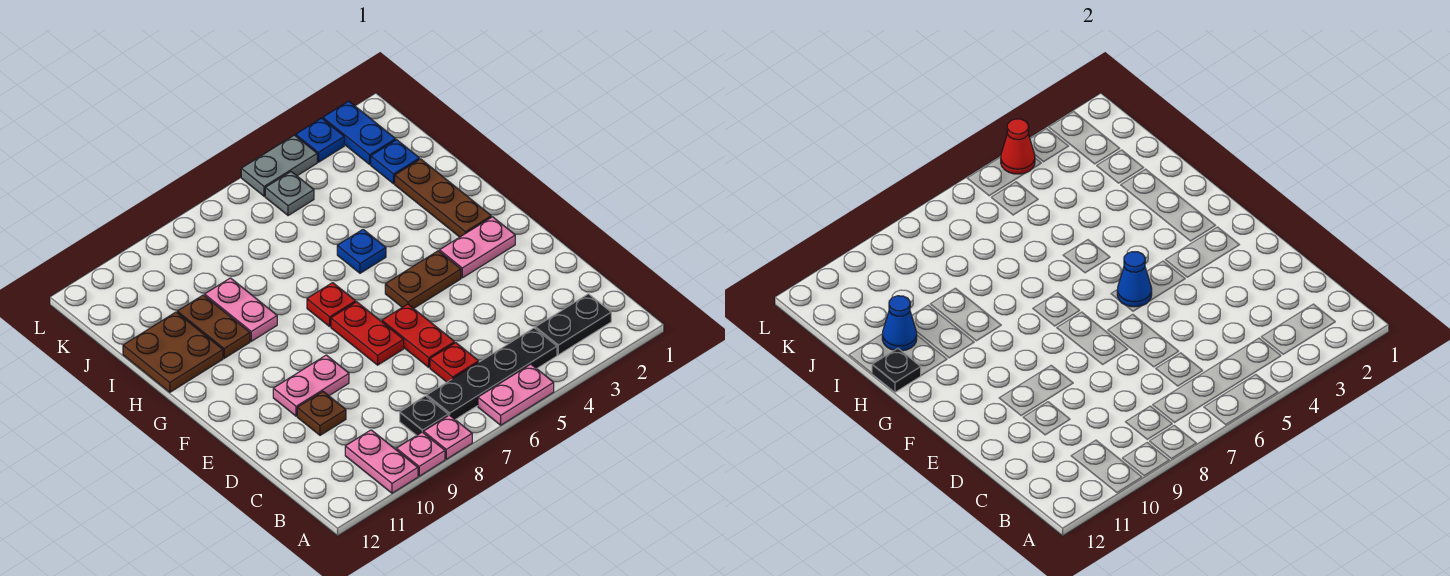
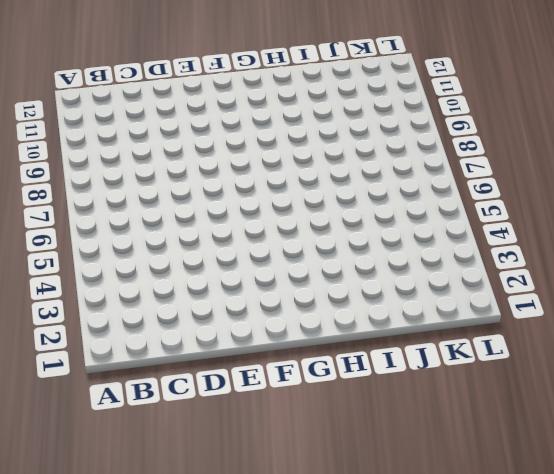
none -> pink plate A5:A6 level 1
none -> pink plate A8 level 1
none -> pink plate A9 level 1

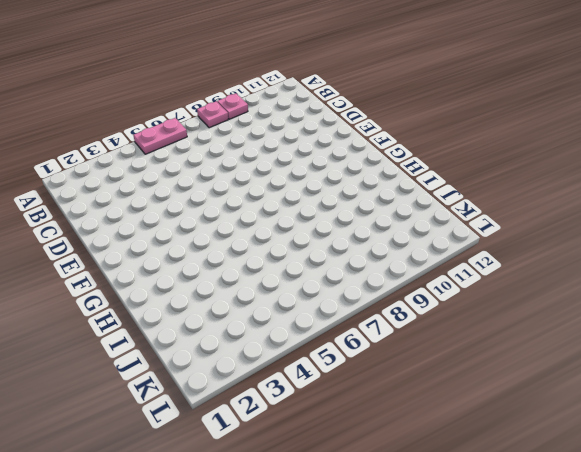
none -> pink plate A10:B10 level 1
none -> black plate B2:B3 level 1
none -> black plate B4:B7 level 1

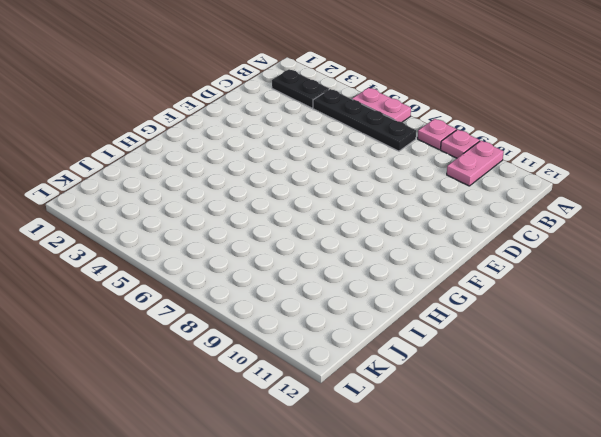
none -> black plate B8 level 1
none -> red plate C6 level 1
none -> red plate D6:E6 level 1

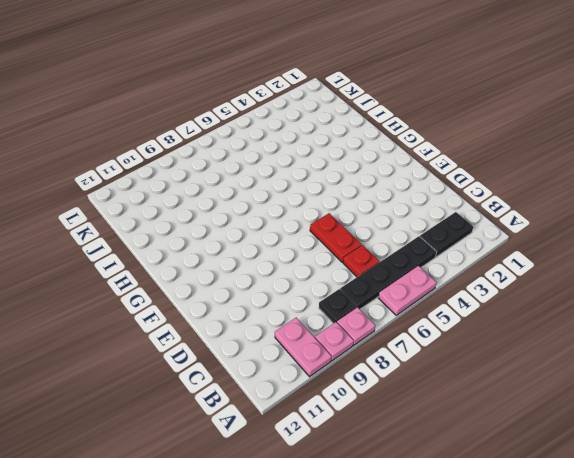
none -> brown plate D10 level 1
none -> red plate E7:F7 level 1
none -> pink plate E9:E10 level 1

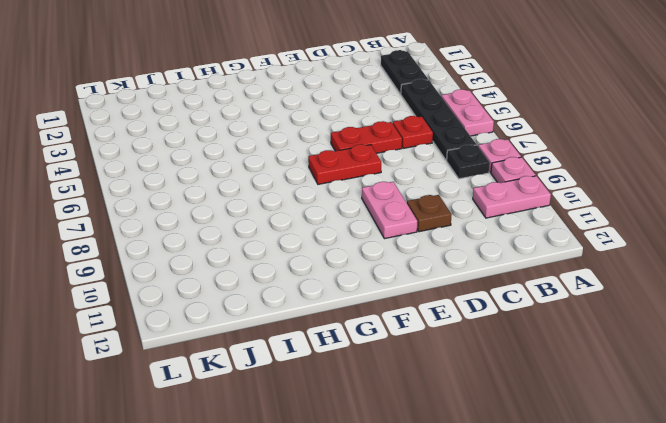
none -> pink plate F2:F3 level 1
none -> brown plate F4:F5 level 1
none -> brown plate G2:I2 level 1

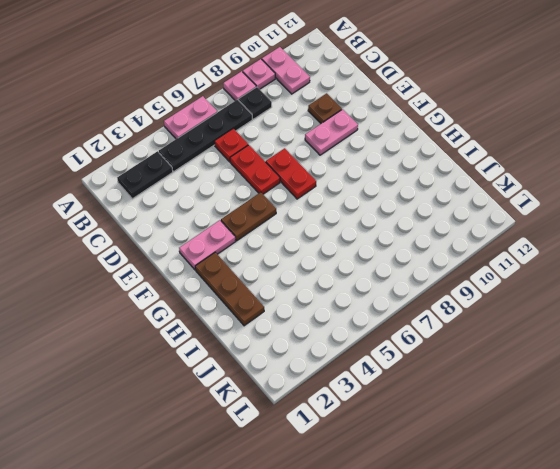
none -> red plate G7 level 1
none -> blue plate H5 level 1
none -> pink plate H9:I9 level 1

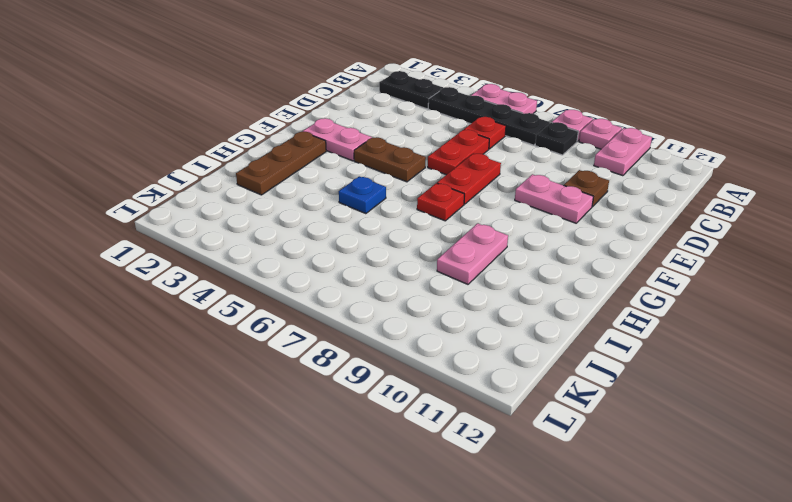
none -> brown plate H10:I10 level 1
none -> brown plate H11:I12 level 1
none -> blue plate J2 level 1

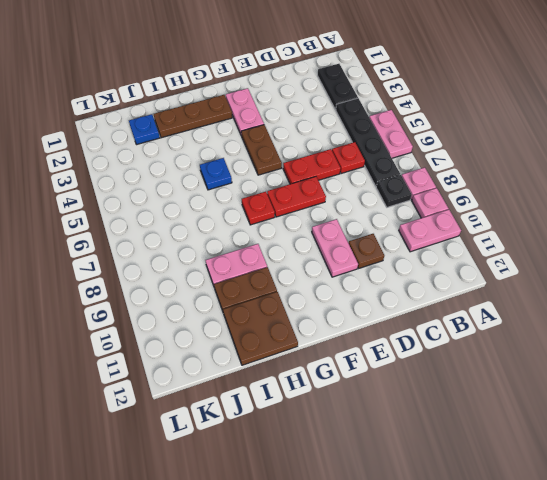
none -> blue plate K2:L2 level 1
none -> grey plate K5 level 1
none -> blue plate L3 level 1

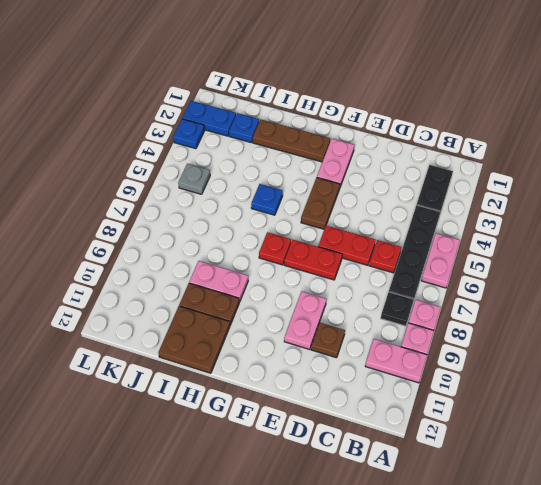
none -> grey plate L4:L5 level 1
none -> blue cone F5 level 2
none -> black plate H12 level 2

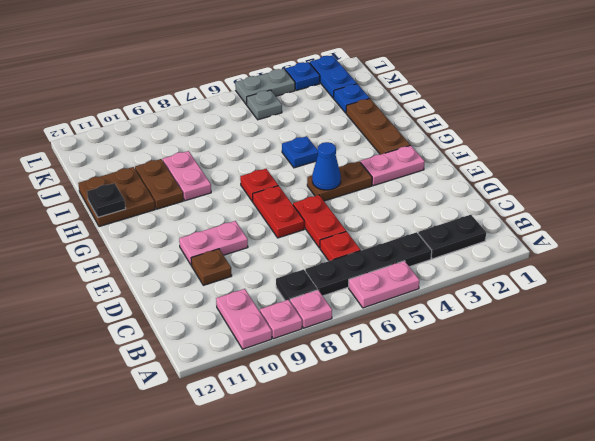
none -> blue cone I11 level 2
none -> red cone L4 level 2

